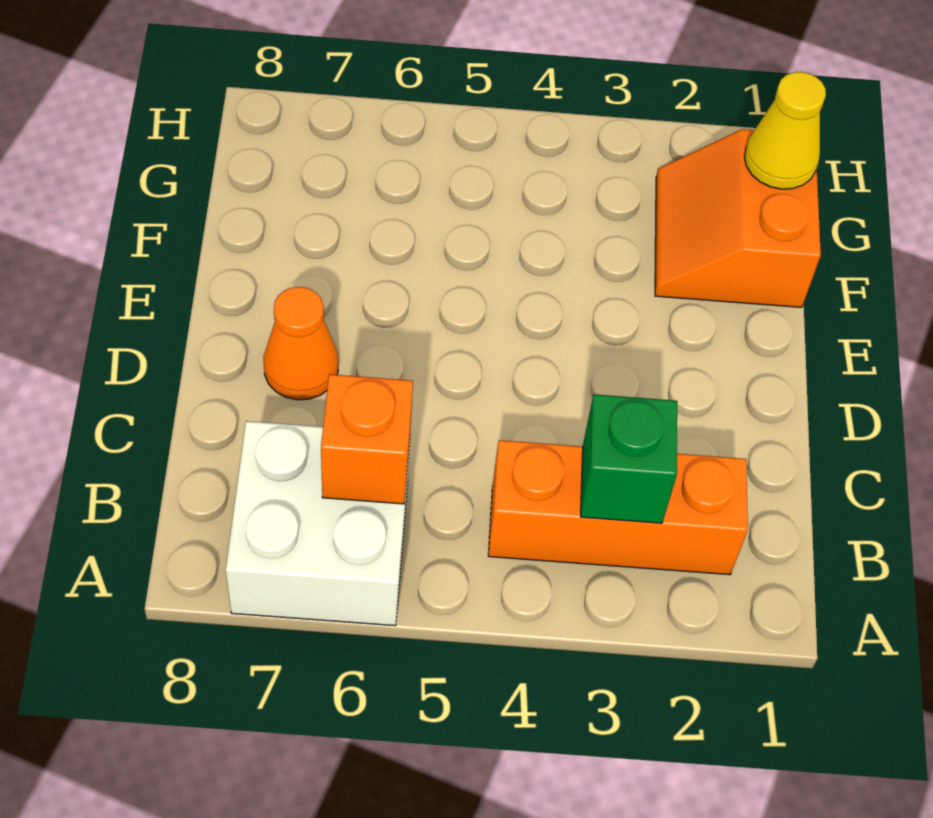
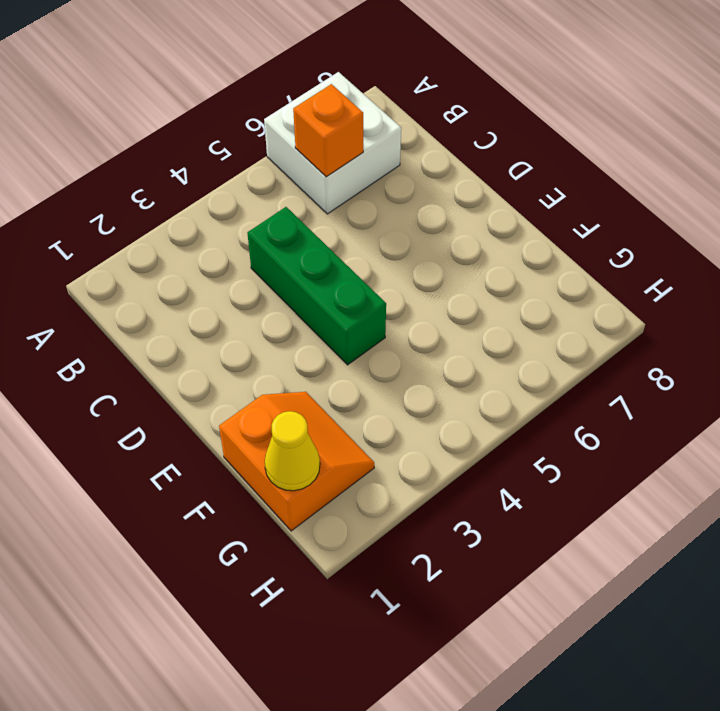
green brick C4:E4 level 1 -> none
none -> orange brick B2:B4 level 1
none -> orange cone D7 level 1

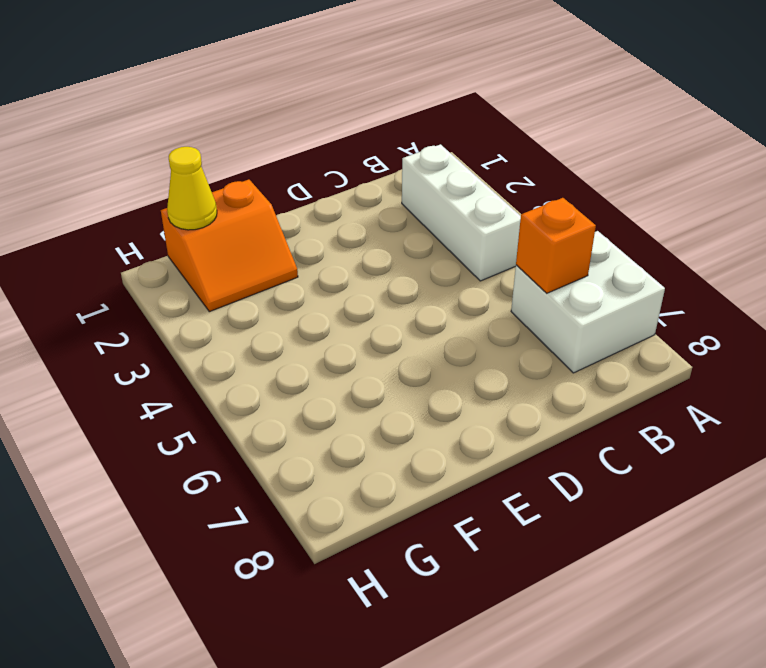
white brick B2:B4 level 1 -> orange brick B2:B4 level 1
none -> orange cone D7 level 1
none -> green brick B3 level 2

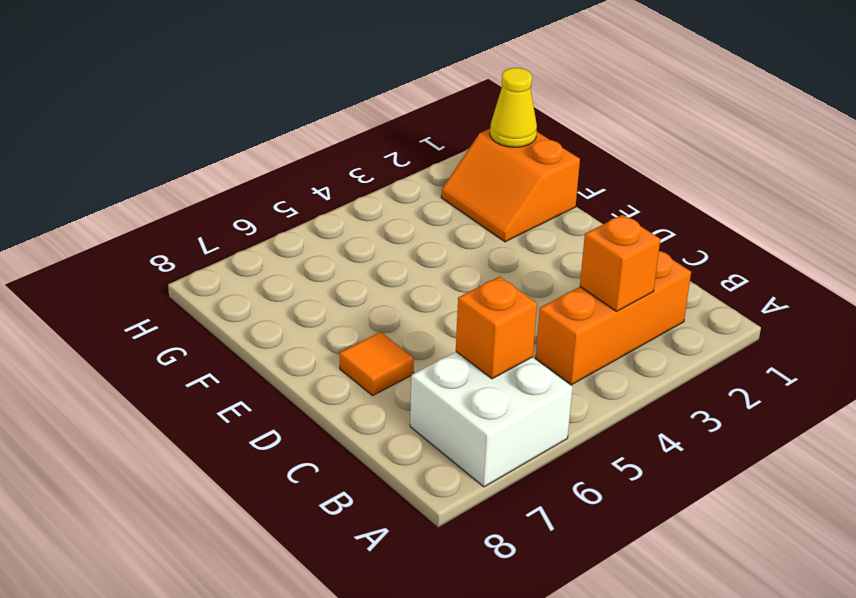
orange brick B3 level 2 -> green brick B3 level 2
orange tile D7 level 1 -> orange cone D7 level 1

